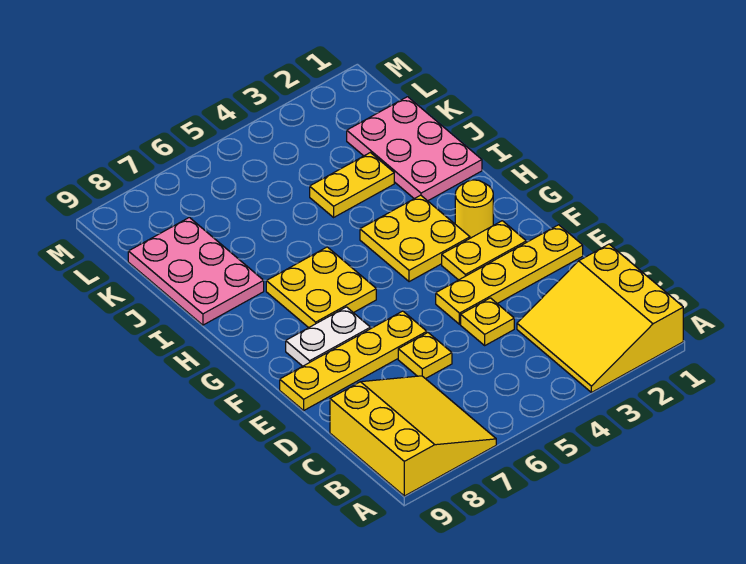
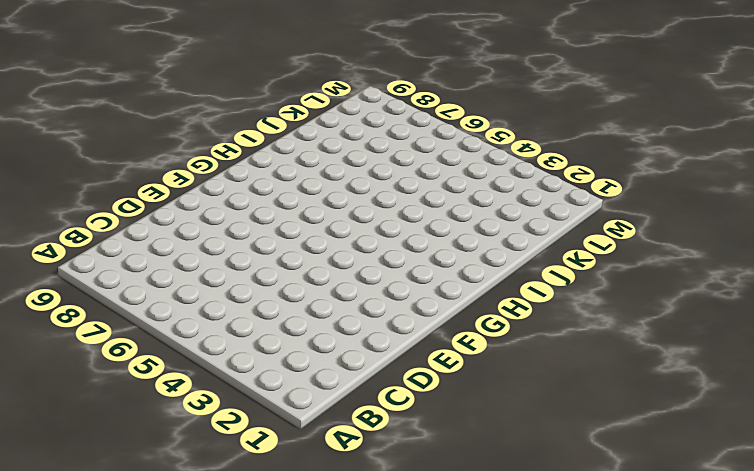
none -> yellow slope A1:C3 level 1 top 1
none -> yellow slope A7:C9 level 1 top 9
none -> yellow plate D4 level 1

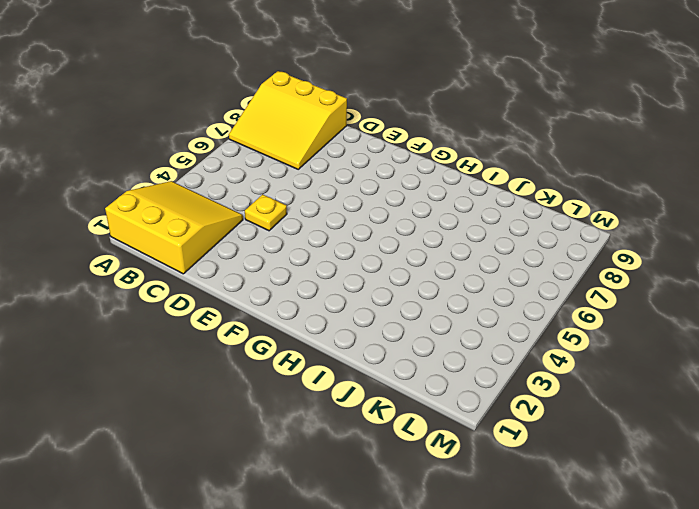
none -> yellow plate D6 level 1
none -> yellow plate E1:E4 level 1
none -> yellow plate E6:E9 level 1

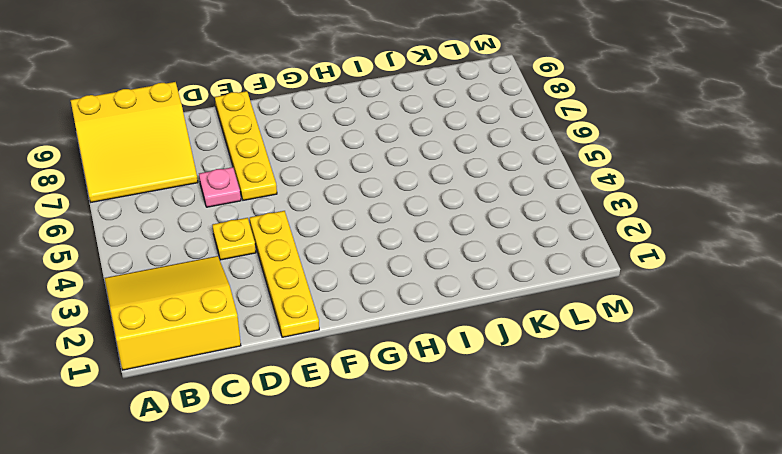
pink plate D6 level 1 -> yellow plate D6 level 1
none -> yellow plate F2:F3 level 1
none -> white plate F7:F8 level 1
none -> yellow round brick G2 level 1

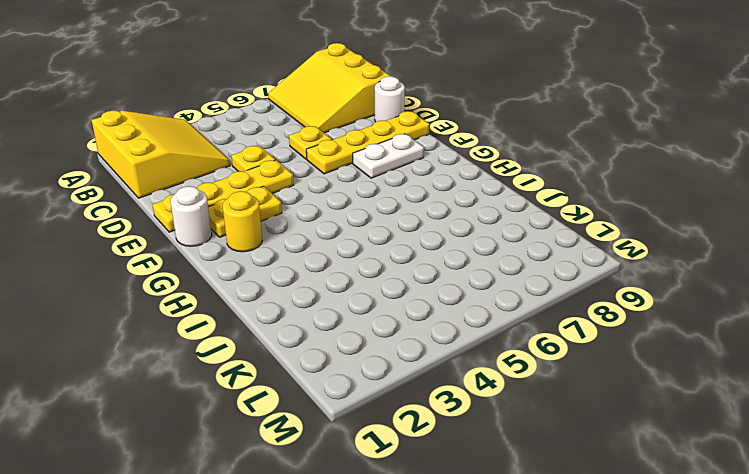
white round brick D9 level 1 -> none
white round brick F1 level 1 -> none
none -> yellow plate G3:H4 level 1
none -> yellow plate G6:H7 level 1
none -> pink plate I1:K2 level 1

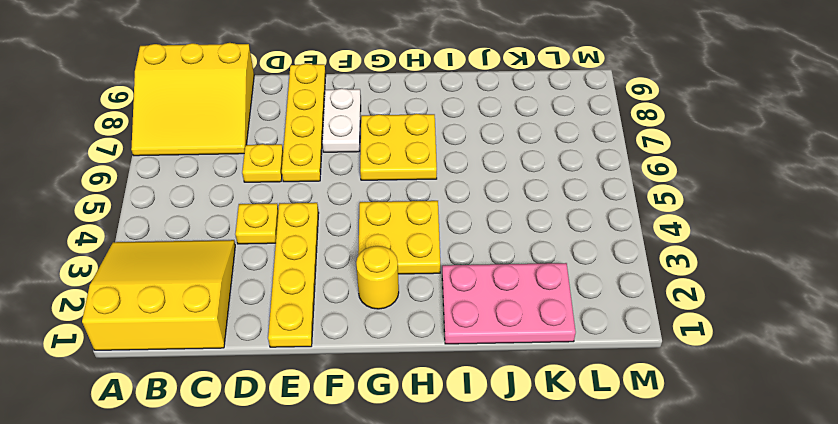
none -> yellow plate F2:F3 level 1
none -> pink plate I8:K9 level 1
none -> yellow plate J3:J4 level 1

